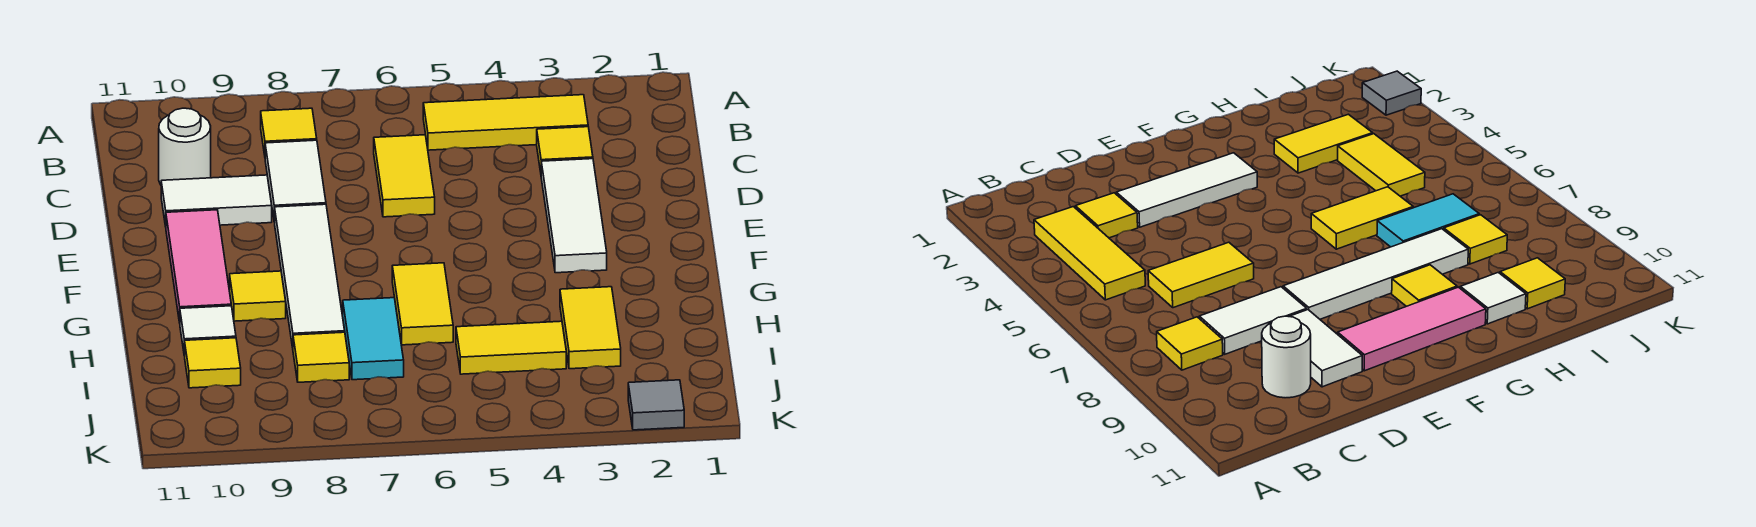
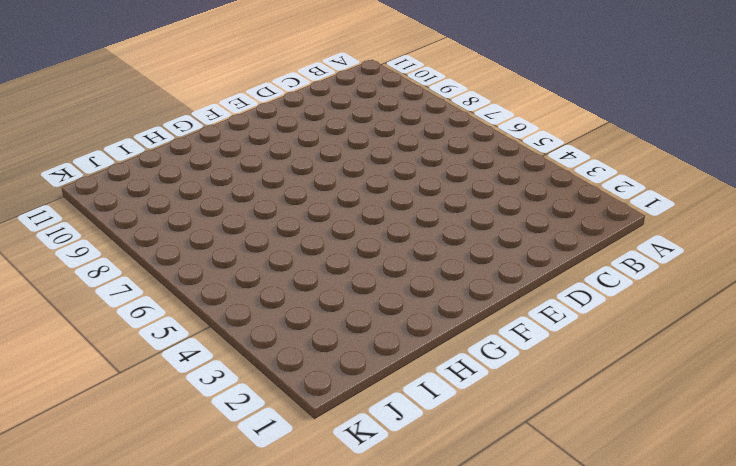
none -> yellow tile B3:B5 level 1
none -> yellow tile B8 level 1
none -> yellow tile C3 level 1

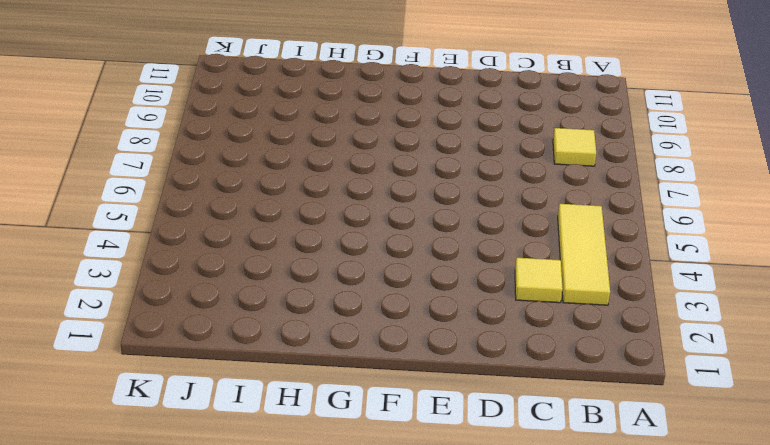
none -> yellow tile C6:D6 level 1
none -> white tile C8:D8 level 1
none -> white round brick C10 level 1

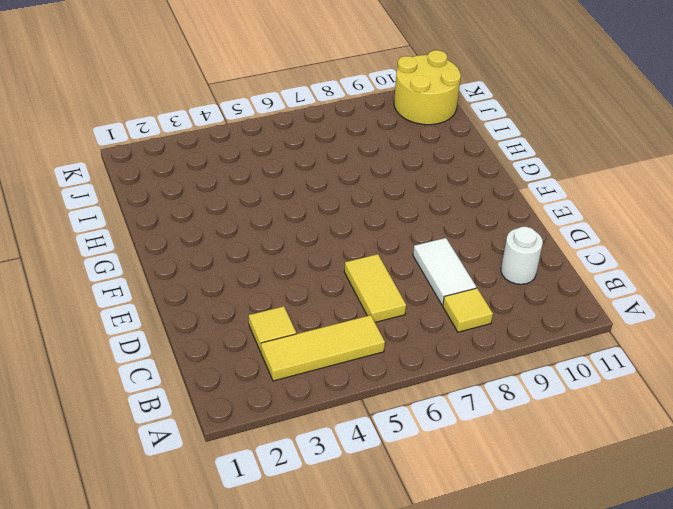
yellow round brick J10:K11 level 1 -> none
none -> white tile D3:F3 level 1
none -> white tile D9:D10 level 1
none -> white tile E8:H8 level 1

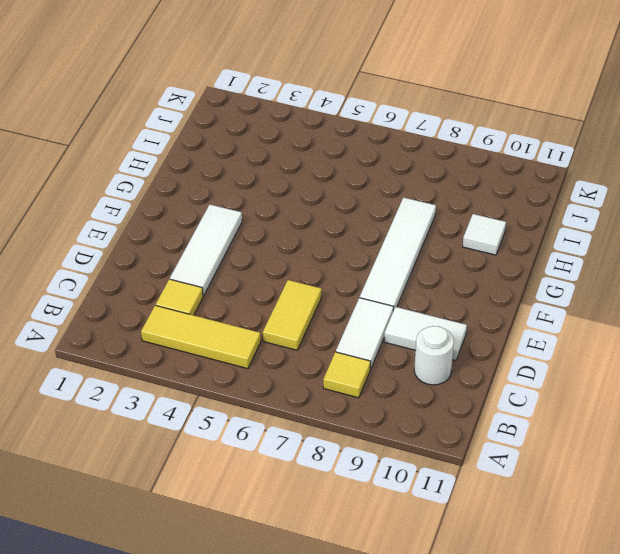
none -> pink tile E10:G10 level 1
none -> yellow tile G6:H6 level 1
none -> yellow tile G9 level 1

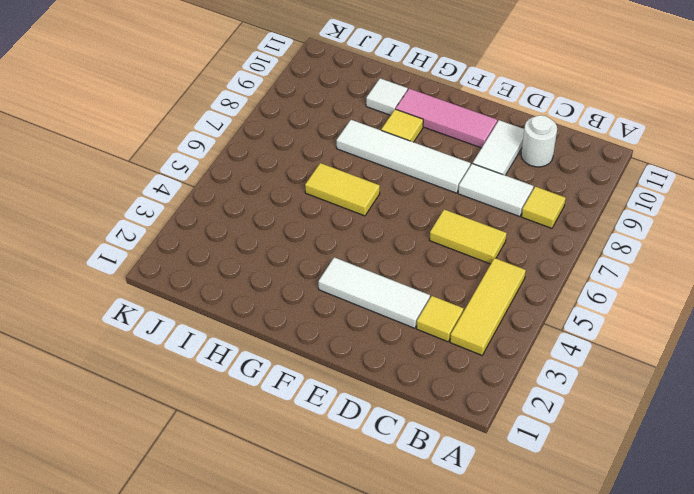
none -> yellow tile H3:I3 level 1
none -> cyan tile H7:I7 level 1
none -> yellow tile I4:I5 level 1

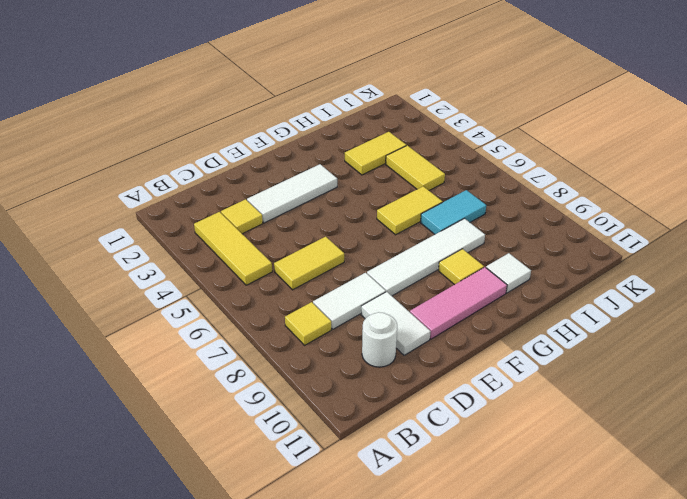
none -> yellow tile I8 level 1
none -> yellow tile I10 level 1
none -> grey tile K2 level 1

